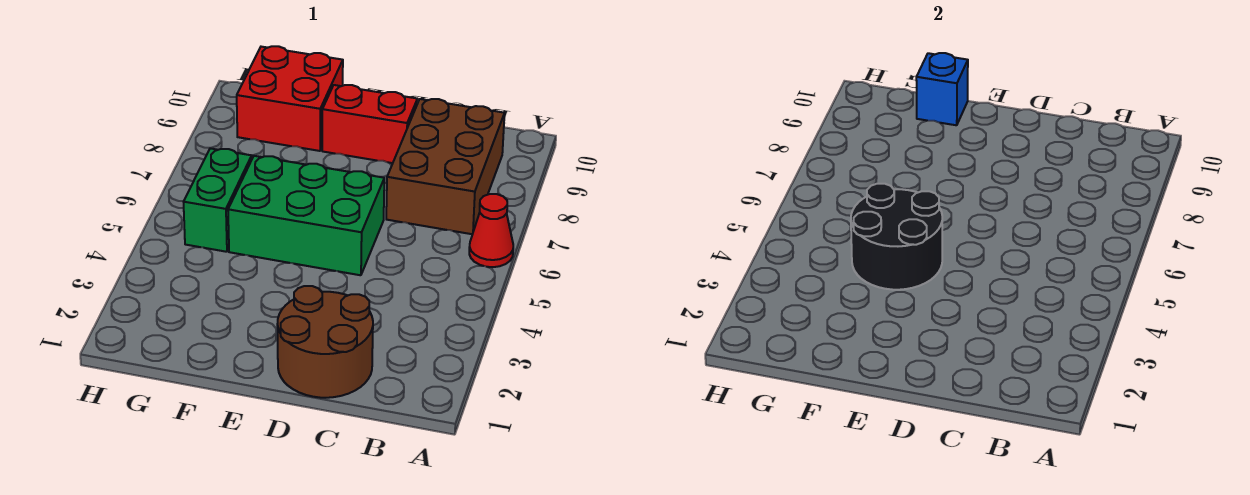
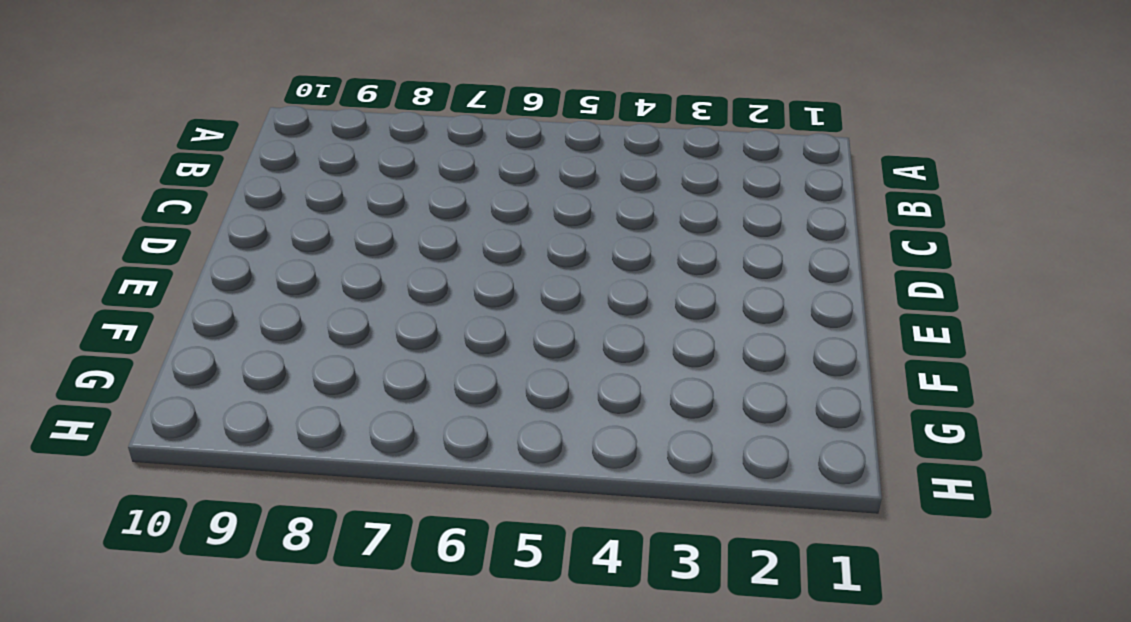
none -> red cone A6 level 1
none -> brown brick B7:C9 level 1

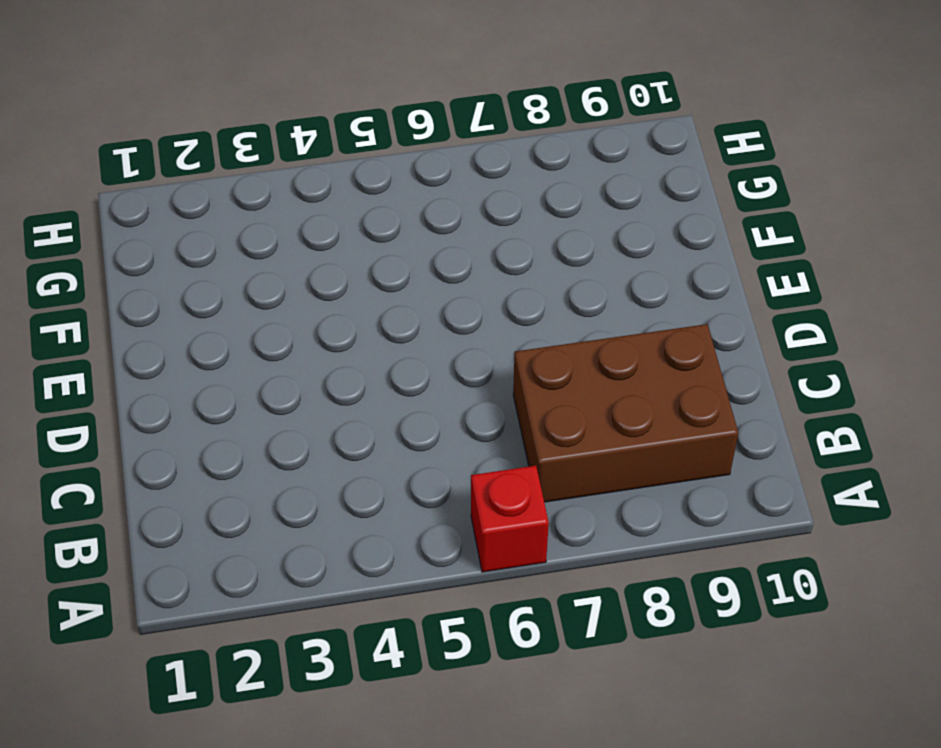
red brick A6 level 1 -> red cone A6 level 1
none -> brown round brick C1:D2 level 1
none -> green brick D5:F6 level 1

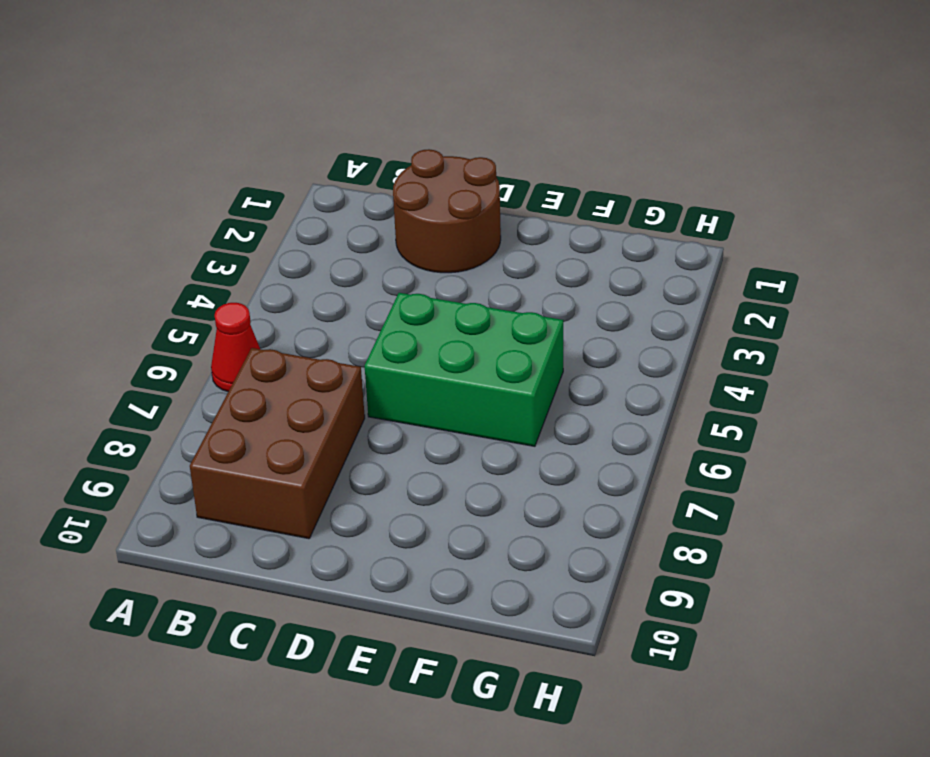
none -> red brick D9:E9 level 1
none -> red brick F9:G10 level 1

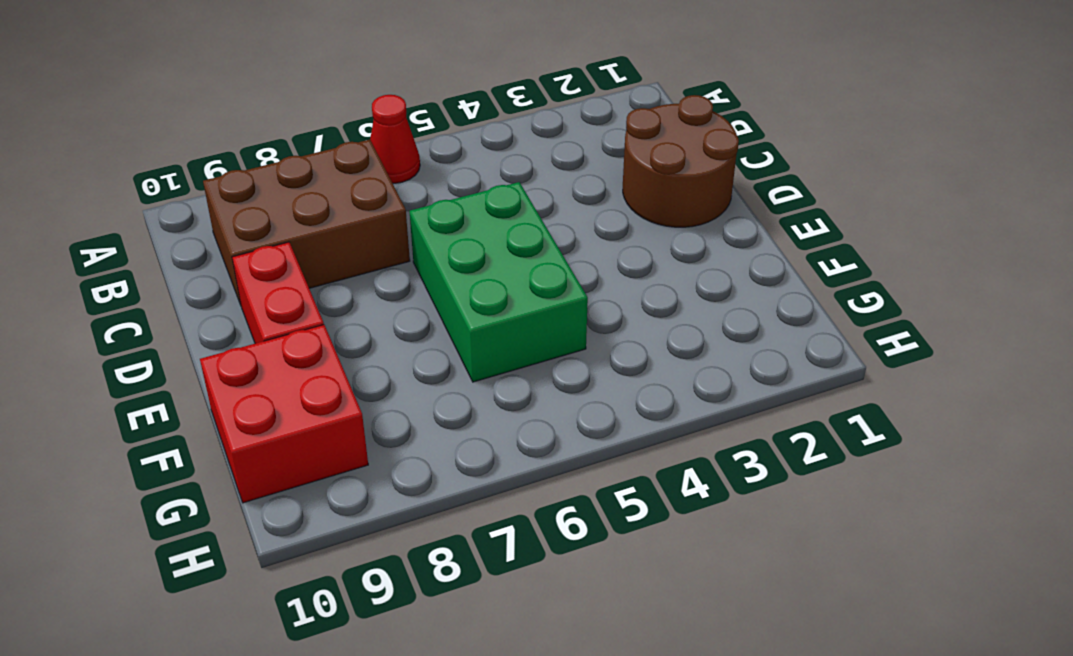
none -> green brick G5:G6 level 1
none -> black round brick E4:F5 level 2

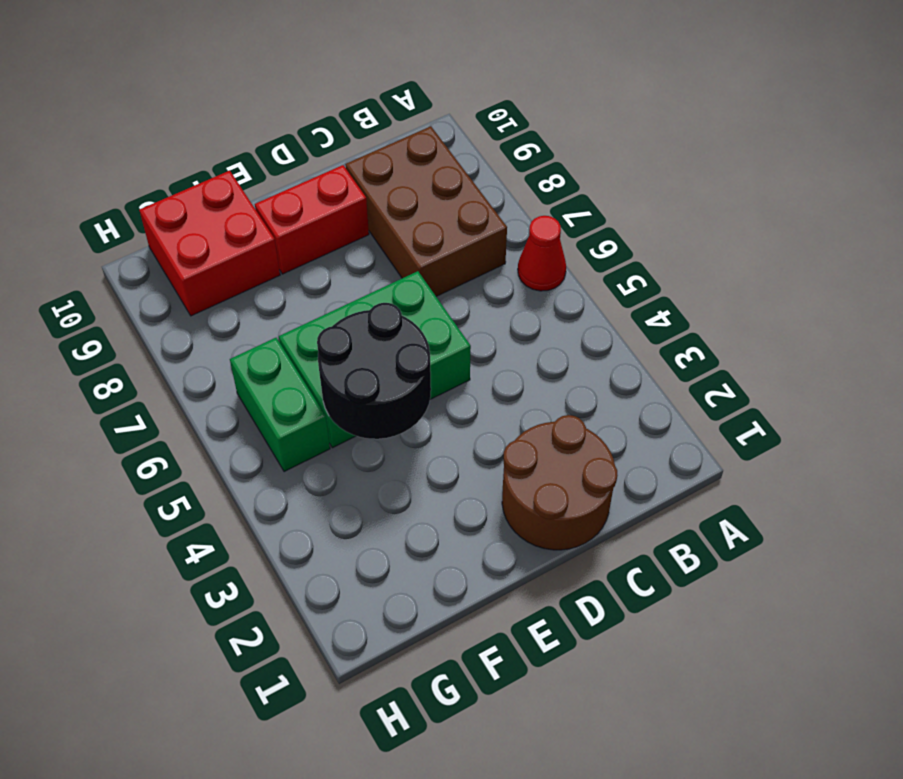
none -> blue brick F10 level 2

